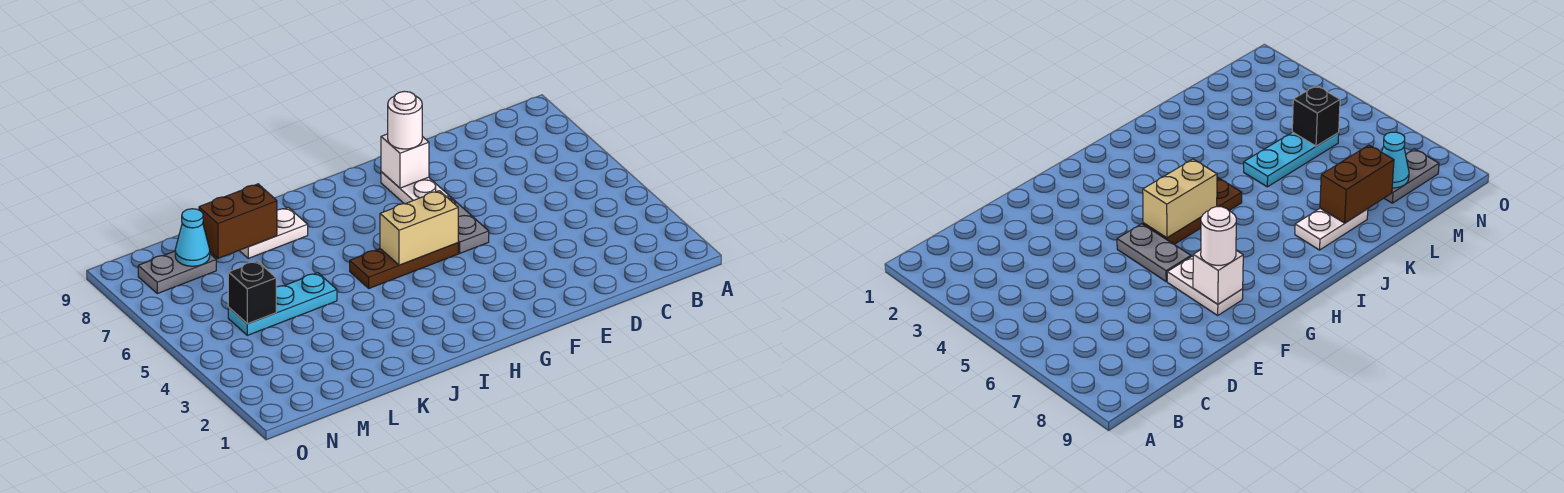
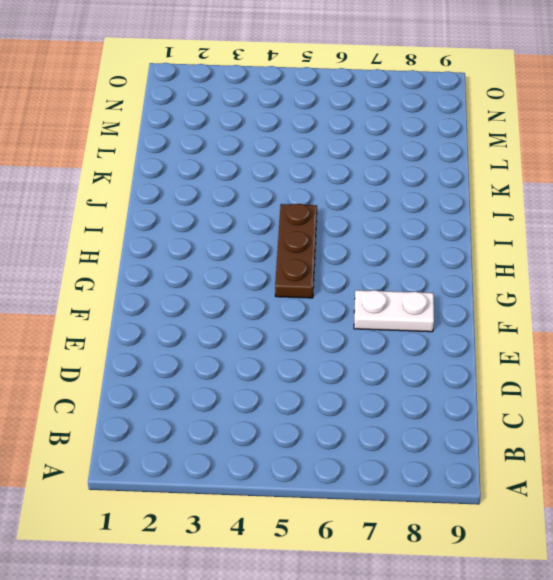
none -> grey plate F5:F6 level 1
none -> white plate J8:K8 level 1
none -> cyan plate K5:M5 level 1

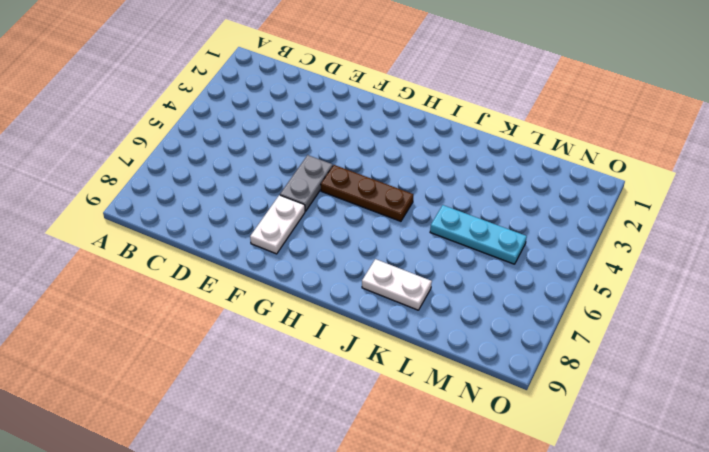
none -> grey plate M8:N8 level 1
none -> white brick F8 level 2
none -> tan brick G5:H5 level 2

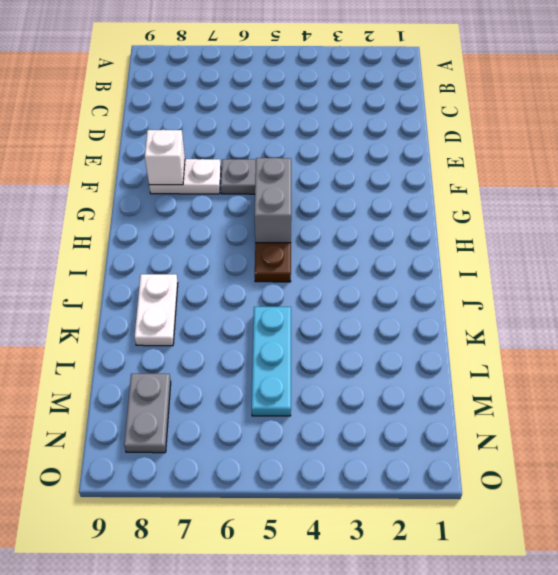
grey brick G5:H5 level 2 -> tan brick G5:H5 level 2
none -> brown brick K8:L8 level 2
none -> black brick M5 level 2
none -> cyan cone M8 level 2

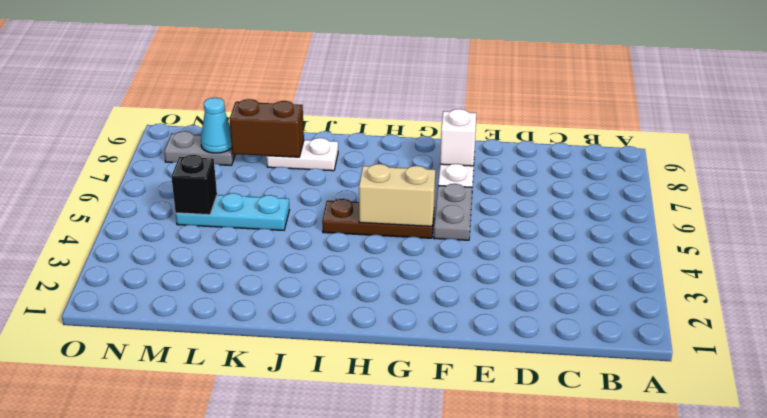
none -> white round brick F8 level 3

